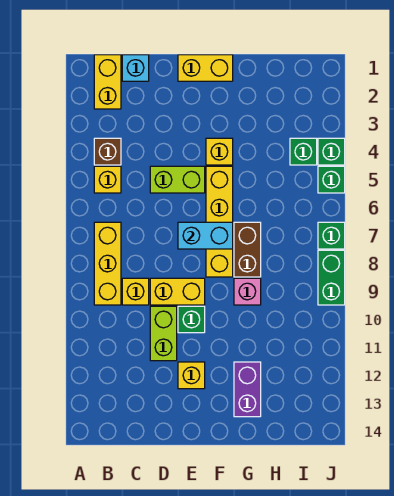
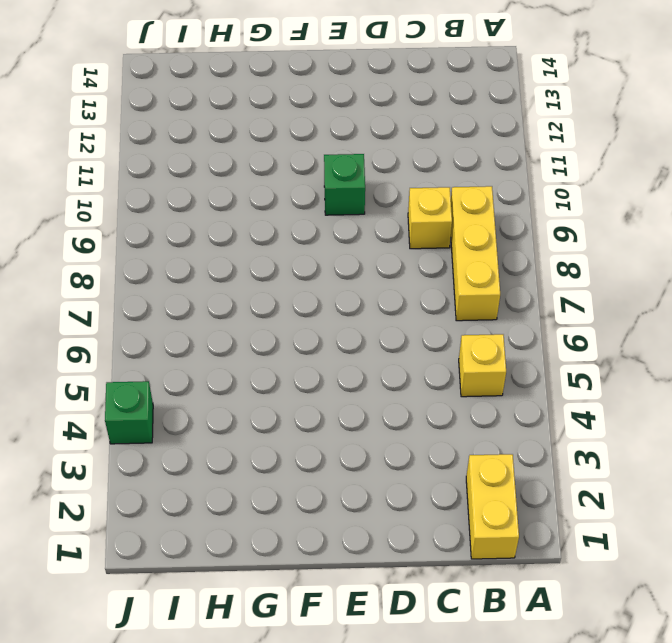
none -> brown brick B4 level 1
none -> cyan brick C1 level 1
none -> lime brick D5:E5 level 1

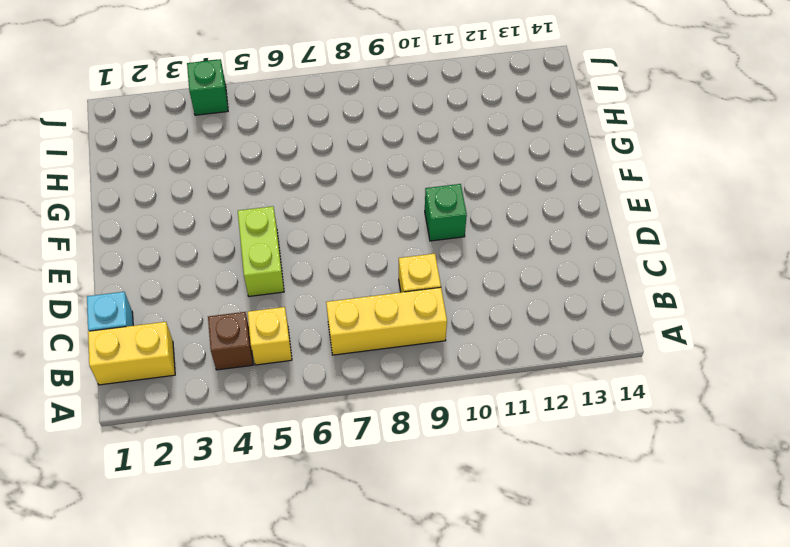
none -> yellow brick D9:E9 level 1
none -> lime brick D10:D11 level 1
none -> yellow brick E1:F1 level 1

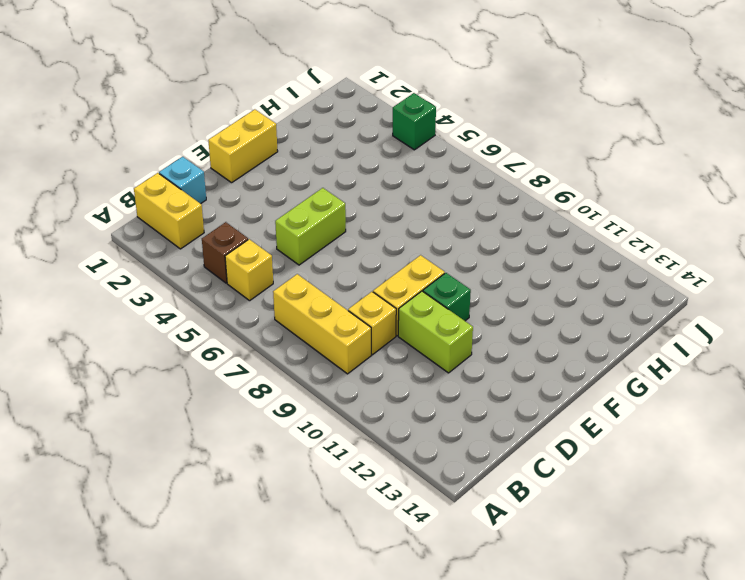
none -> yellow brick E12 level 1
none -> yellow brick F4 level 1
none -> yellow brick F5:F8 level 1

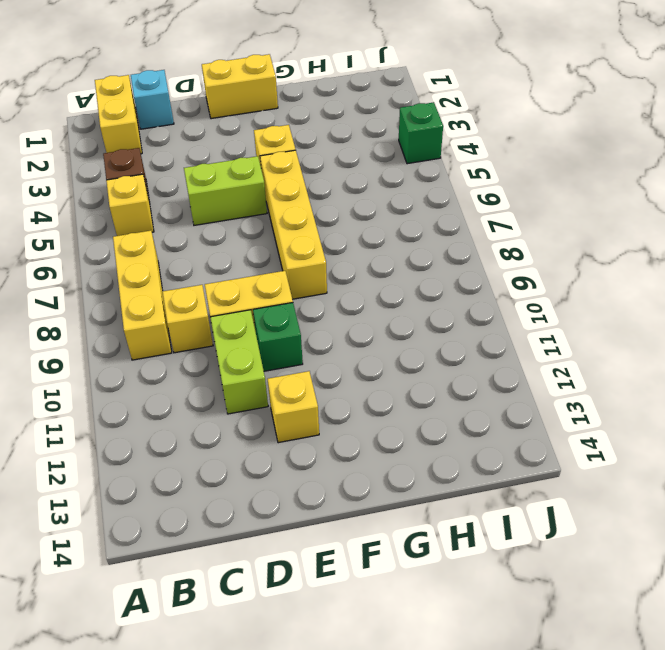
none -> brown brick G7:G8 level 1
none -> pink brick G9 level 1
none -> purple brick G12:G13 level 1

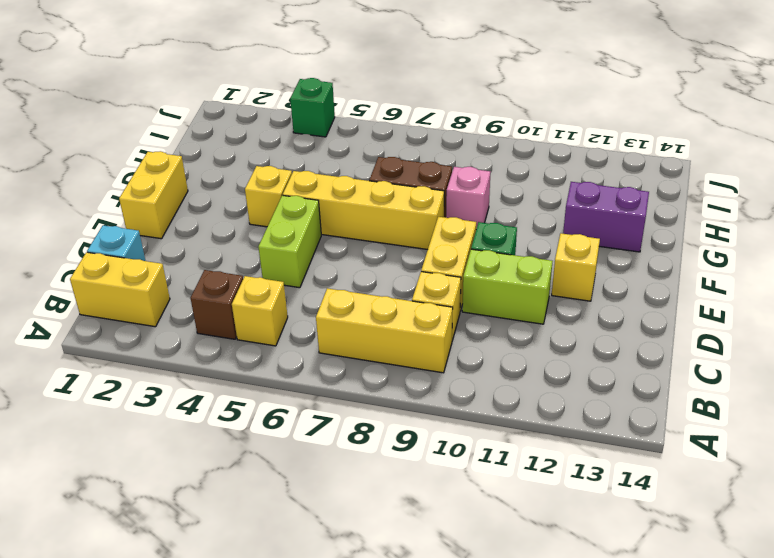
none -> green brick I4 level 1
none -> green brick J5 level 1
none -> green brick J7 level 1

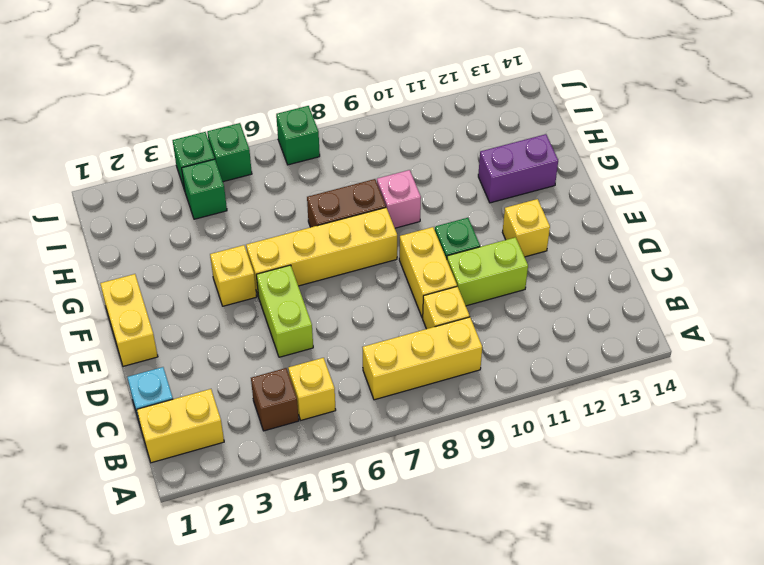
none -> green brick J8:J9 level 1
none -> cyan brick E7:F7 level 2

